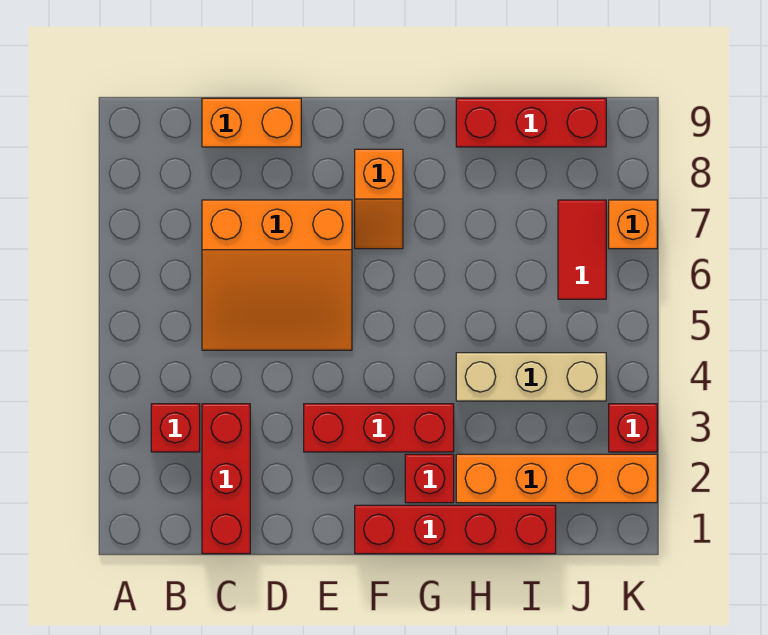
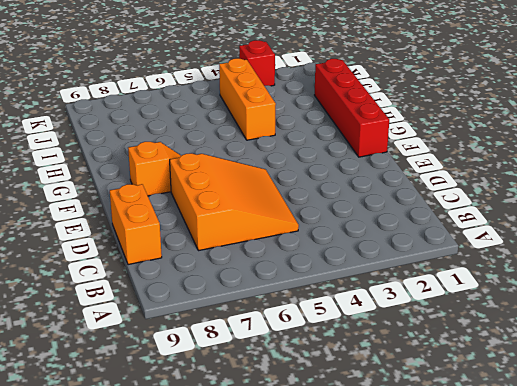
orange brick H4:J4 level 1 -> tan brick H4:J4 level 1
none -> red brick B3 level 1
none -> red brick C1:C3 level 1
none -> red brick E3:G3 level 1

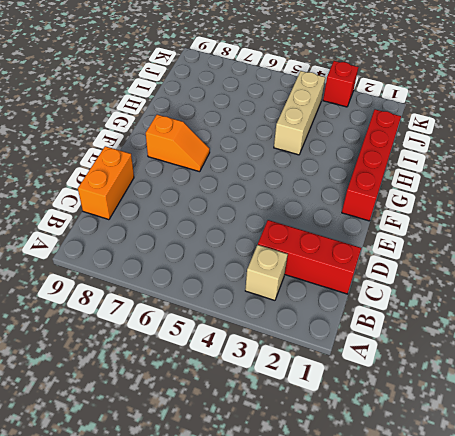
tan brick B3 level 1 -> red brick B3 level 1
none -> orange slope C5:E7 level 1 top 7
none -> red brick E3:G3 level 1
none -> red brick G2 level 1

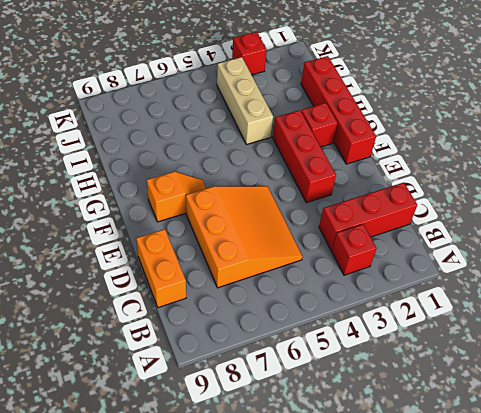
none -> orange brick H2:K2 level 1
none -> red brick H9:J9 level 1
none -> red tile J6:J7 level 1

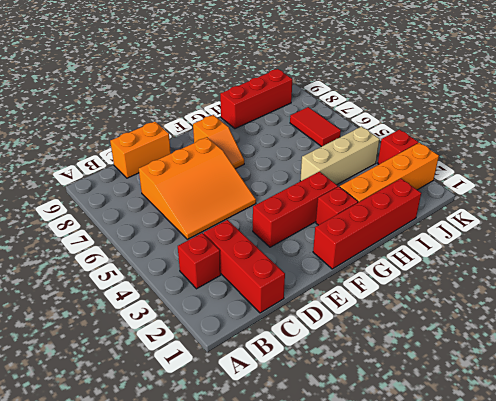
none -> orange brick K7 level 1

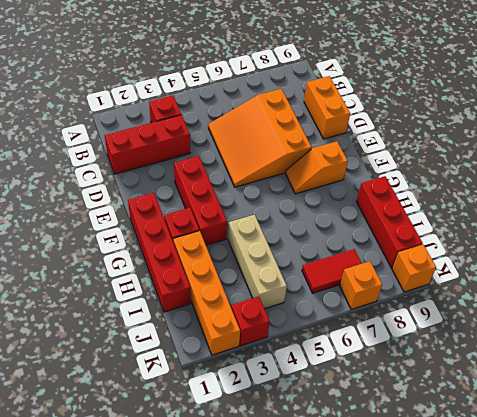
orange brick K9 level 1 -> none

